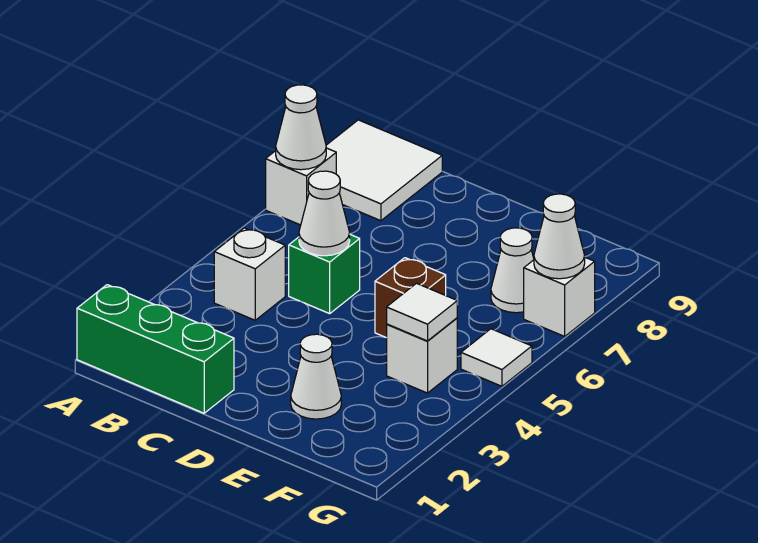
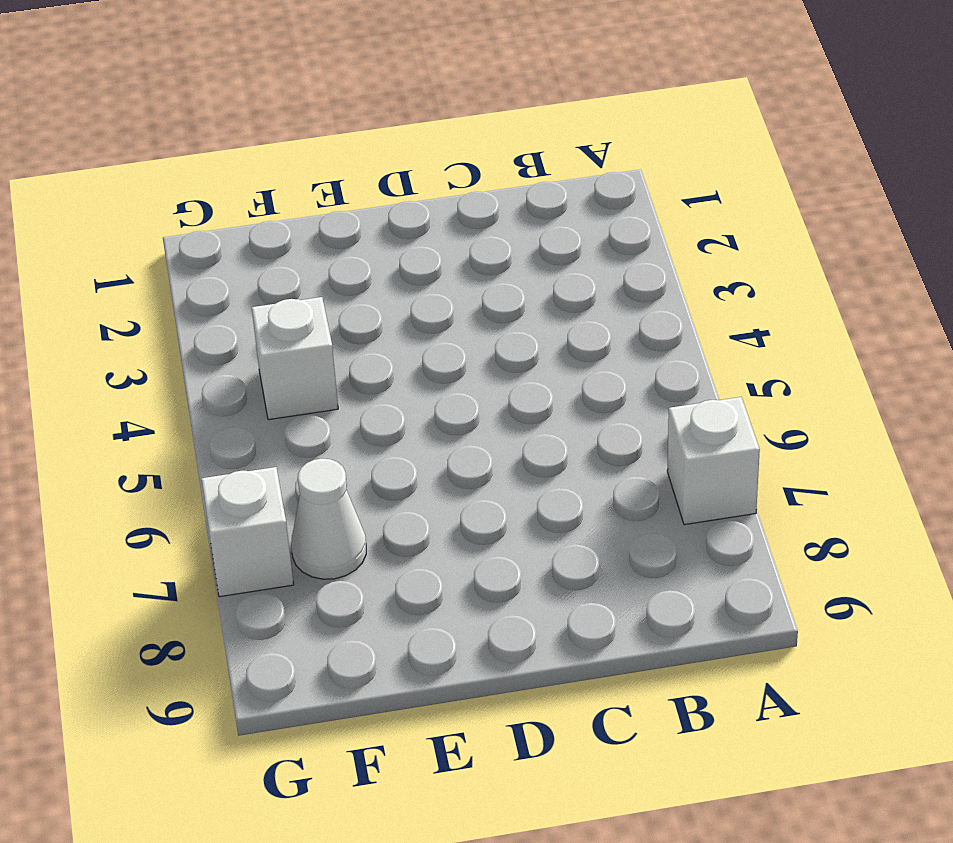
none -> green brick A1:C1 level 1
none -> white tile A8:B9 level 1
none -> white brick B4 level 1

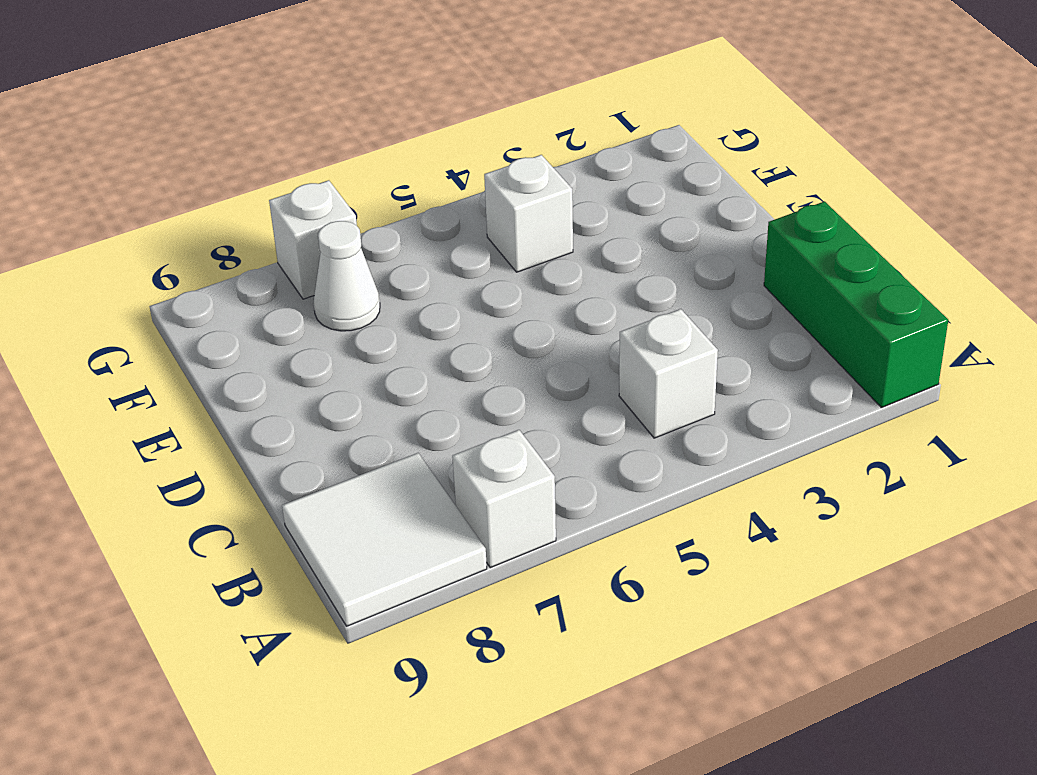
none -> green brick C5 level 1
none -> white cone E2 level 1
none -> brown brick E5 level 1

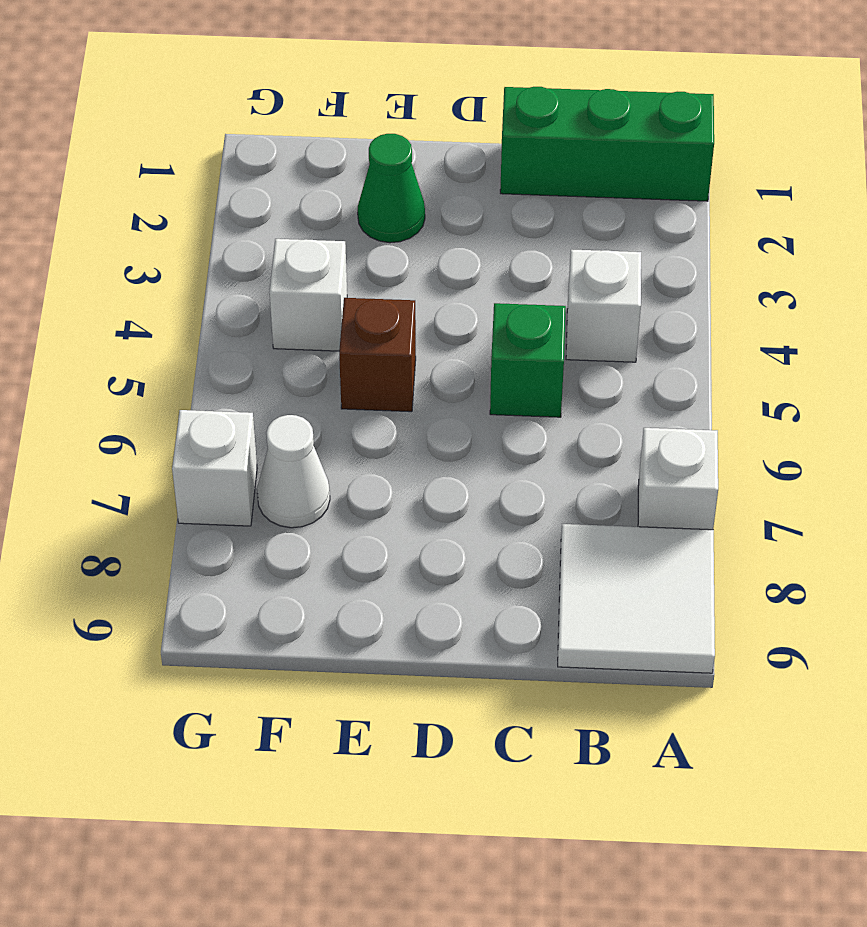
green cone E2 level 1 -> white cone E2 level 1
none -> white tile G5 level 1
none -> white cone A7 level 2
none -> white cone C5 level 2

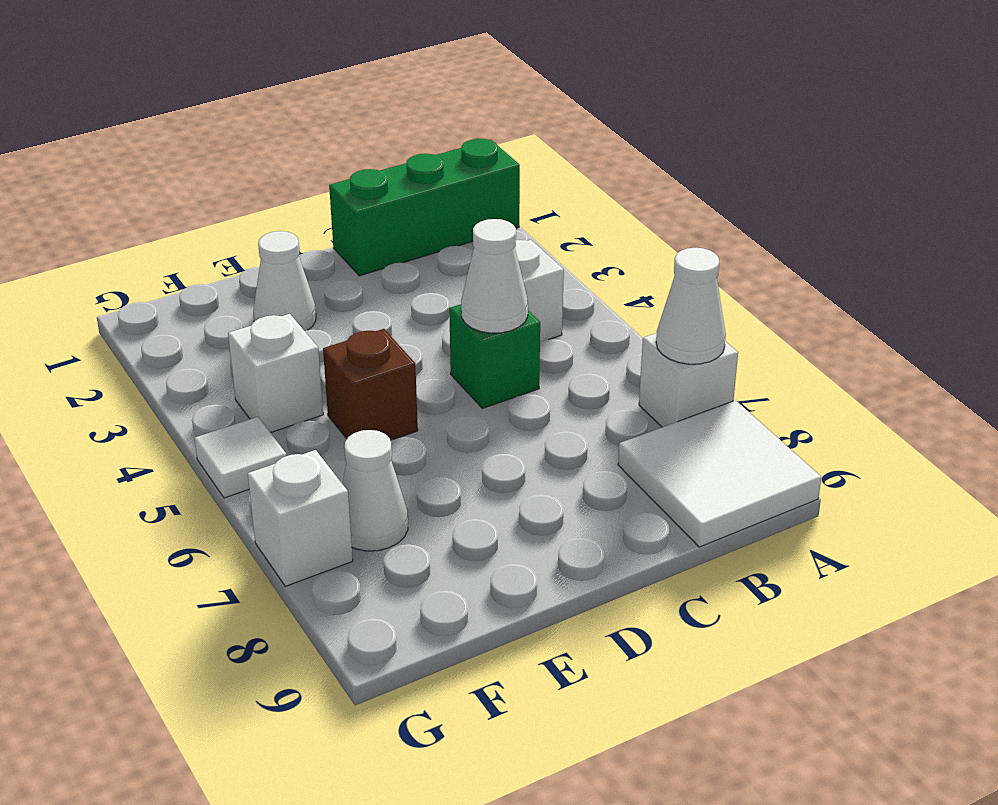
none -> white tile F4 level 2
none -> white cone G7 level 2

